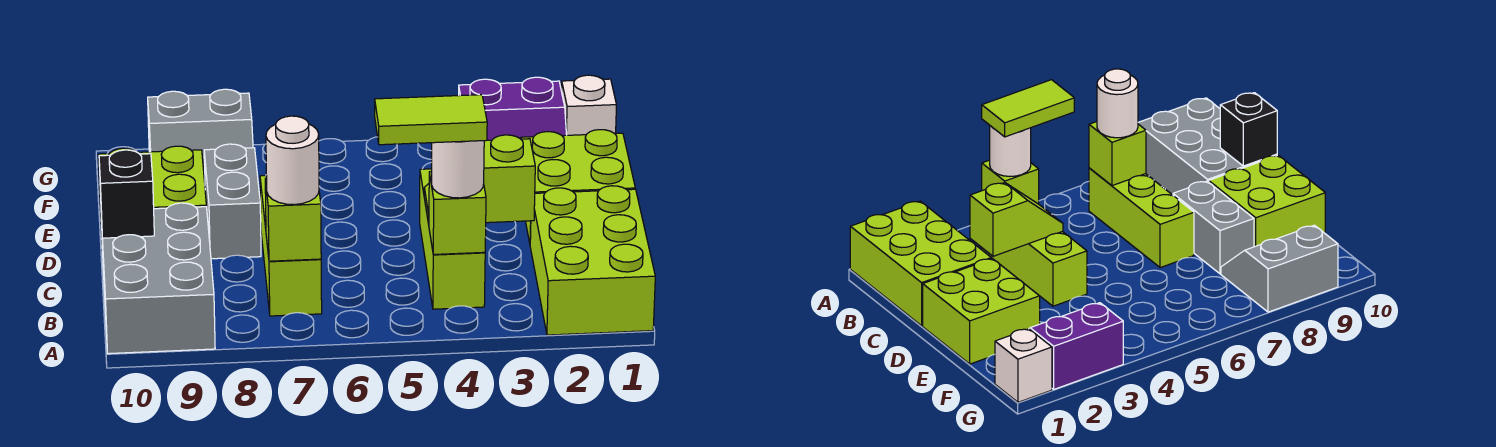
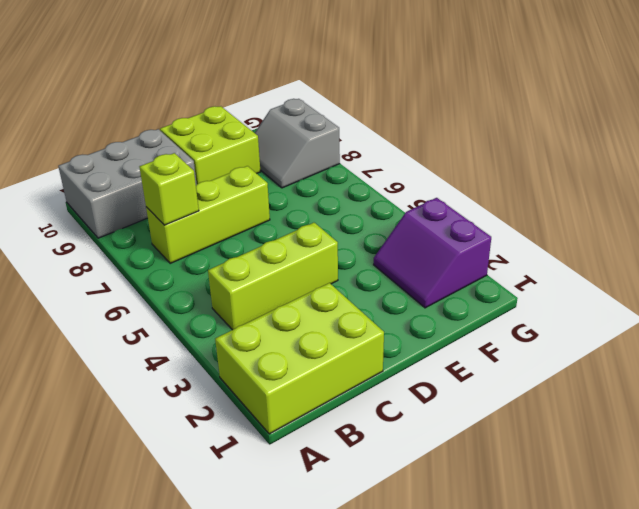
none -> lime brick D1:E2 level 1
none -> grey brick D8:E8 level 1
none -> white brick G1 level 1

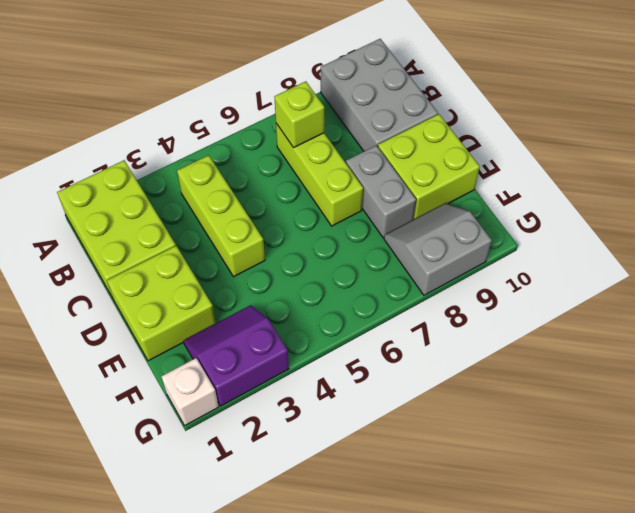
none -> lime brick B4 level 2
none -> lime slope C3:C4 level 2 top 3
none -> black brick C10 level 2

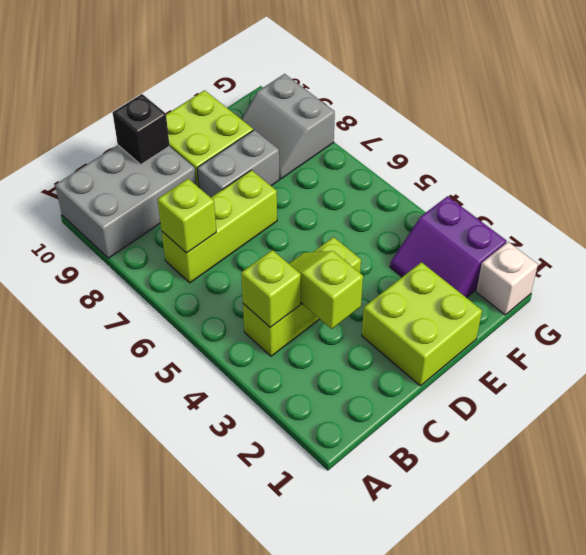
none -> lime brick A1:C2 level 1
none -> white round brick B4 level 3
none -> white round brick B7 level 3

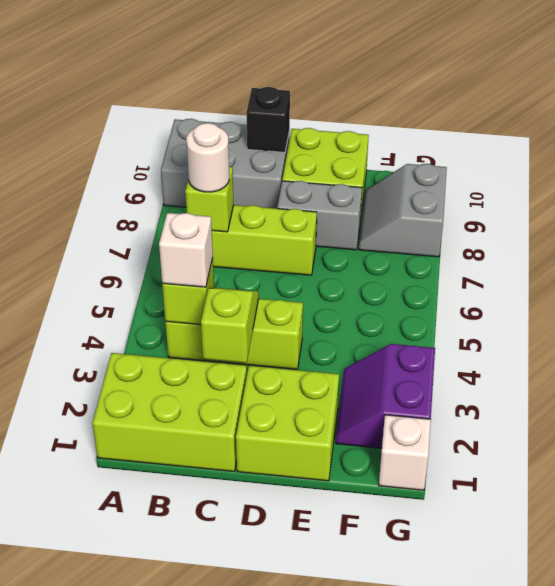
white brick B4 level 3 -> white round brick B4 level 3
none -> lime tile B4:B5 level 4

